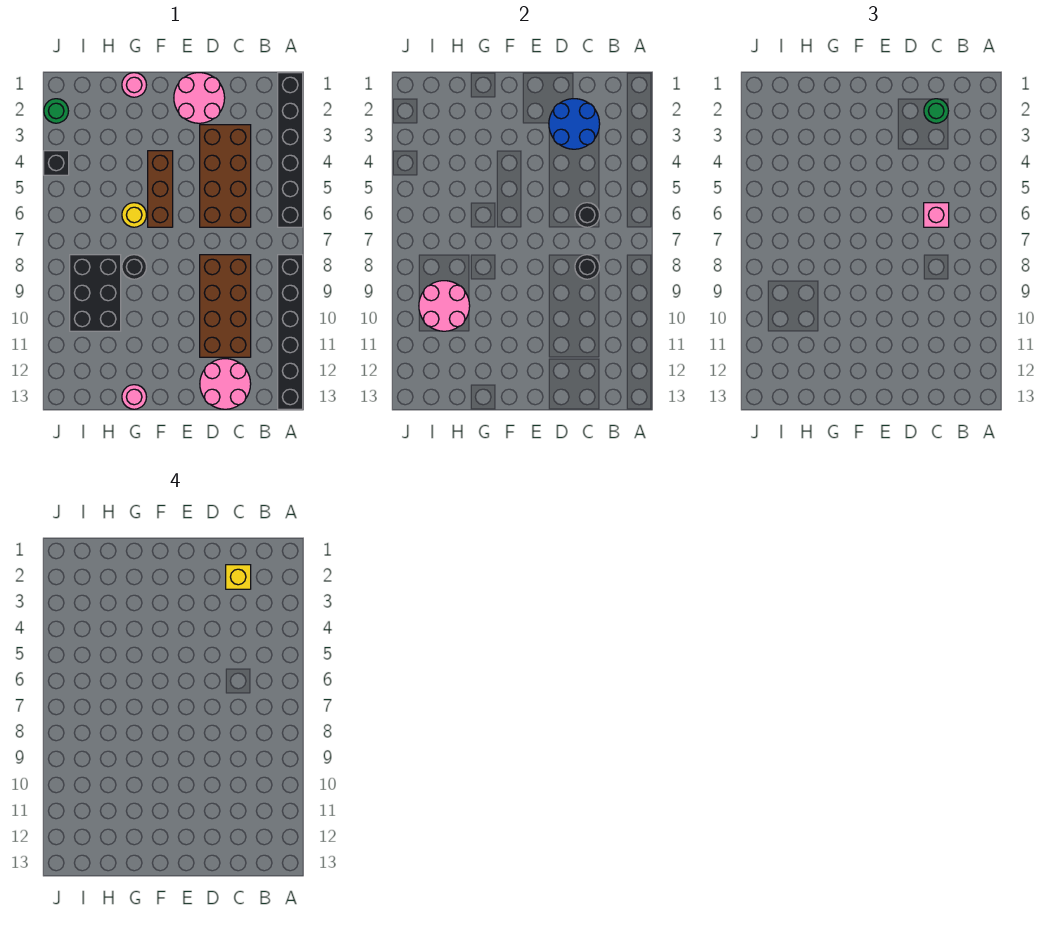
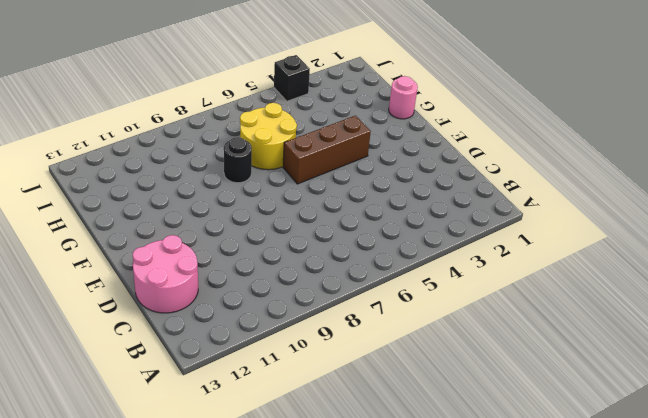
yellow round brick G6:H7 level 1 -> yellow round brick G6 level 1
none -> black brick A1:A6 level 1
none -> black brick A8:A13 level 1
none -> brown brick C3:D6 level 1

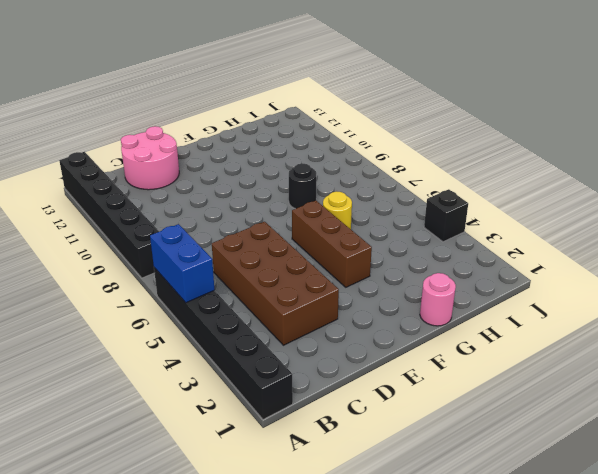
blue brick A5:A6 level 2 -> none
none -> brown brick C8:D11 level 1
none -> pink round brick D1:E2 level 1
none -> pink round brick G13 level 1

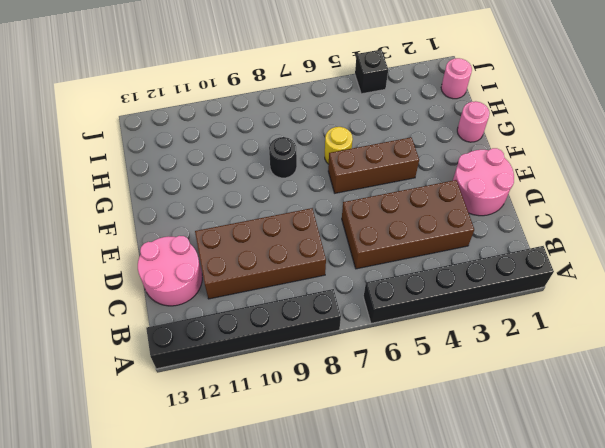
pink round brick I1 level 1 -> pink round brick G13 level 1
none -> black brick H8:I10 level 1
none -> green round brick J2 level 1
none -> blue round brick C2:D3 level 2

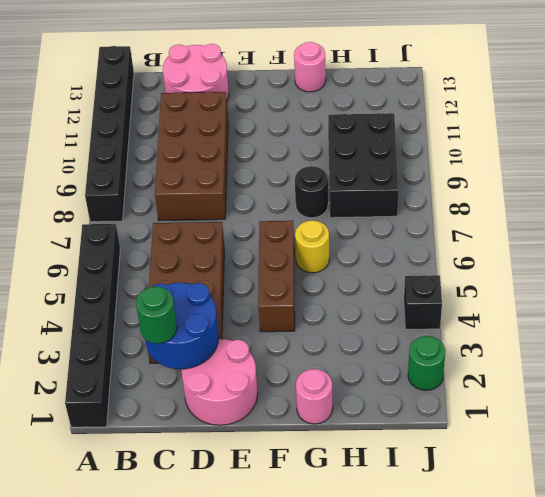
none -> black round brick C6 level 2
none -> black round brick C8 level 2
none -> pink round brick H9:I10 level 2

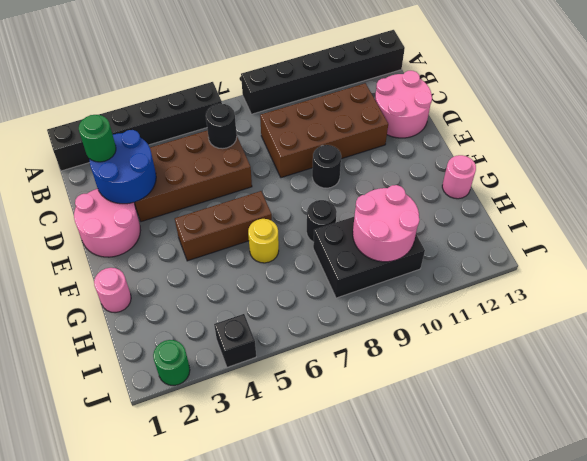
black round brick E9 level 1 -> black round brick C8 level 2
none -> pink brick C6 level 3
none -> yellow brick C2 level 4

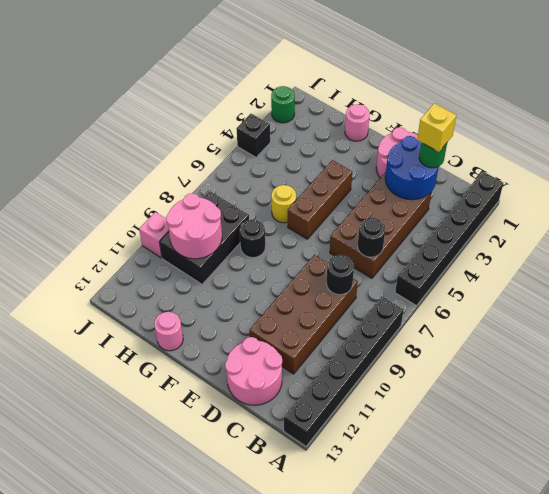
pink brick J10 level 1 -> pink brick C6 level 3

